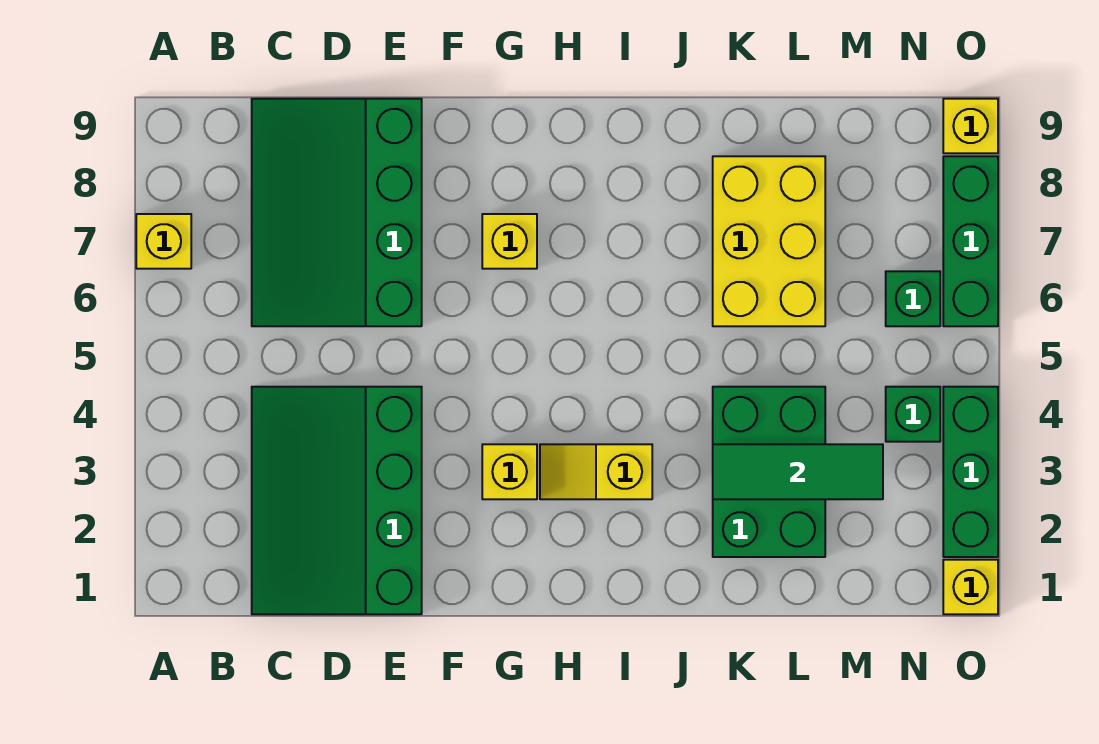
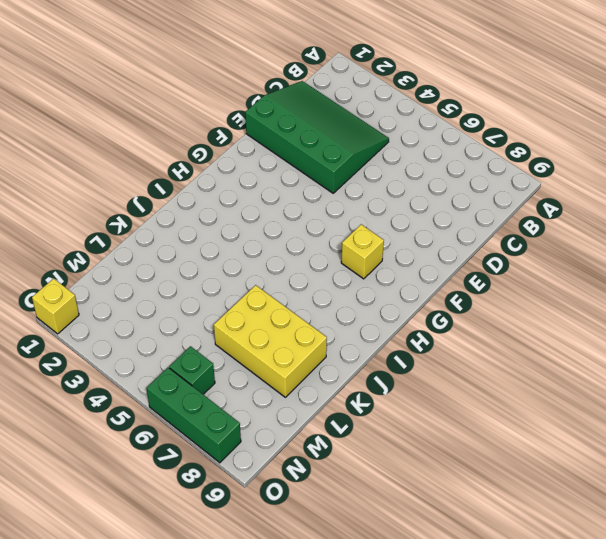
none -> yellow brick A7 level 1
none -> green slope C6:E9 level 1 top E
none -> yellow brick G3 level 1

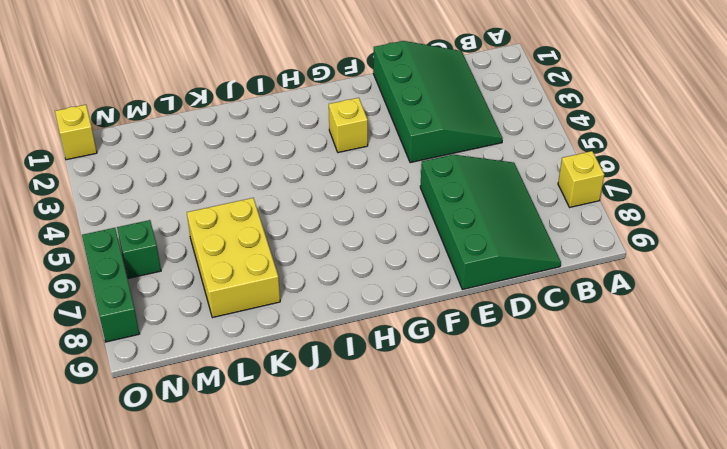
none -> yellow brick G7 level 1
none -> yellow slope H3:I3 level 1 top I
none -> green brick K2:L4 level 1

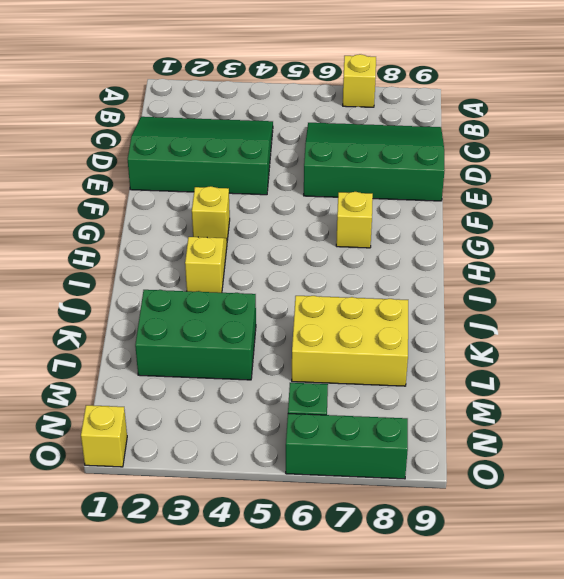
none -> green brick N4 level 1
none -> green brick O2:O4 level 1
none -> yellow brick O9 level 1

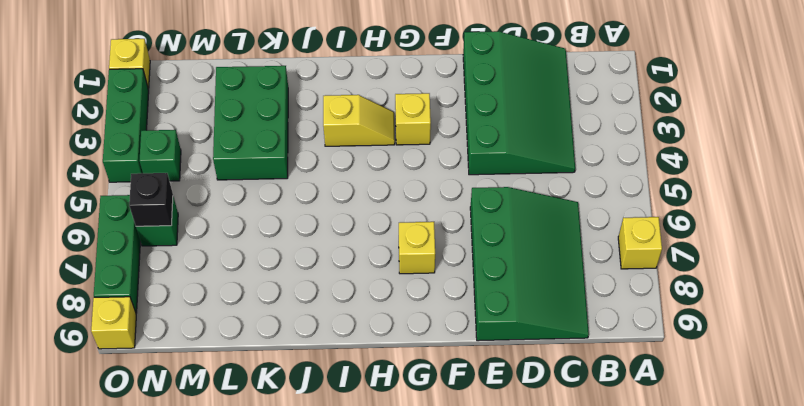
black brick N6 level 2 -> none
none -> yellow brick K6:L8 level 1
none -> green tile K3:M3 level 2

